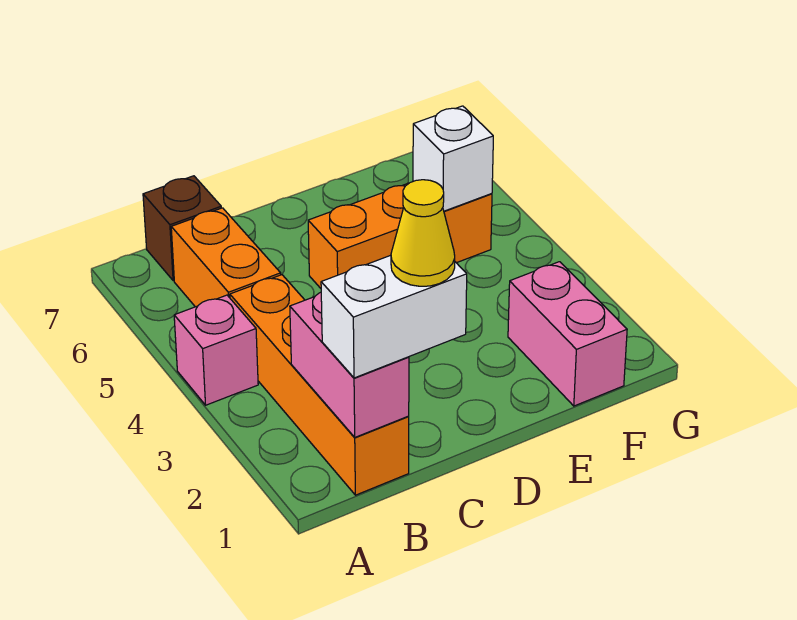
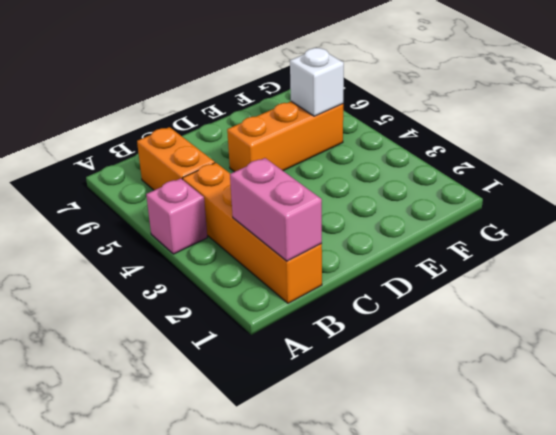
none -> brown brick B7 level 1
none -> pink brick F1:F2 level 1

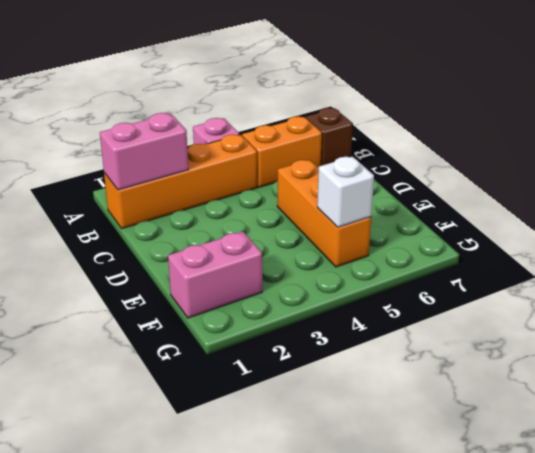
none -> white brick B1:C1 level 3
none -> yellow cone C1 level 4

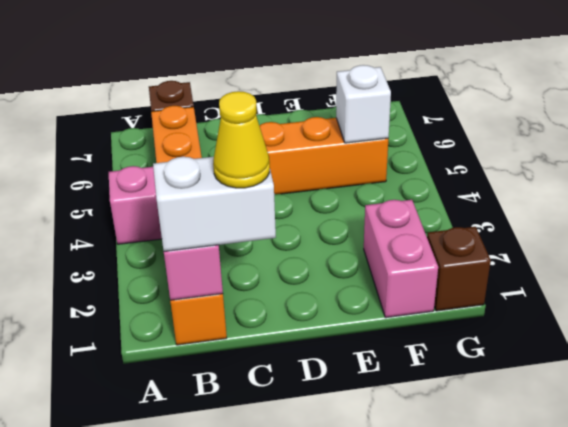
brown brick G1 level 1 -> none

